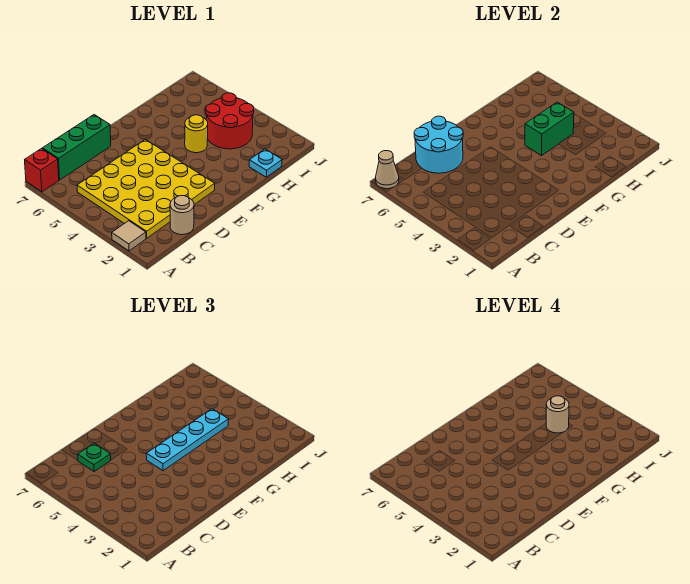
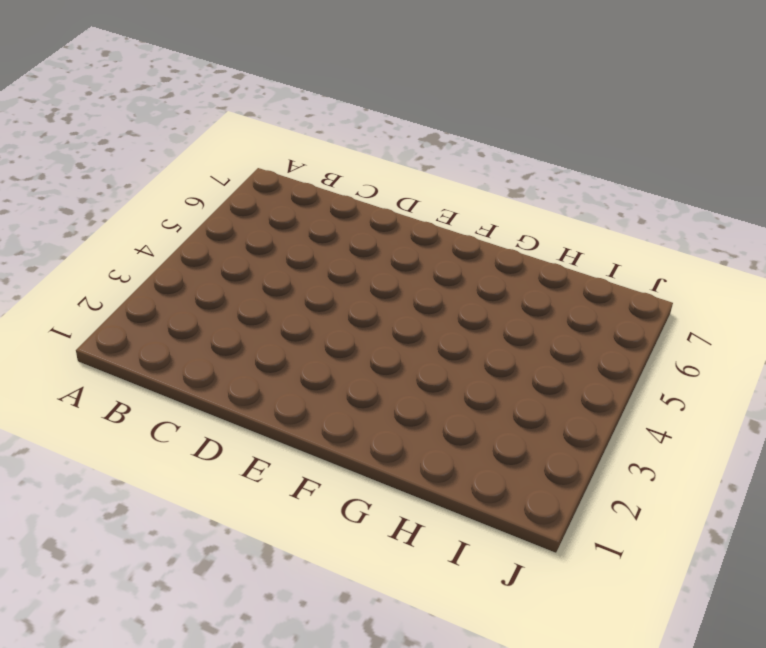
none -> tan tile A2 level 1
none -> red brick A7 level 1
none -> yellow plate B2:E5 level 1

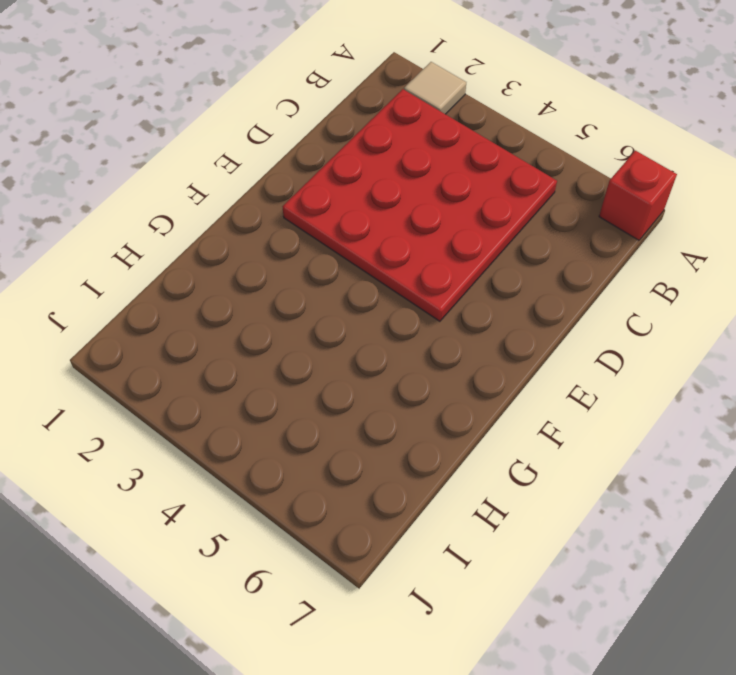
red plate B2:E5 level 1 -> yellow plate B2:E5 level 1
none -> green brick B7:D7 level 1
none -> tan round brick C1 level 1
none -> yellow round brick G4 level 1

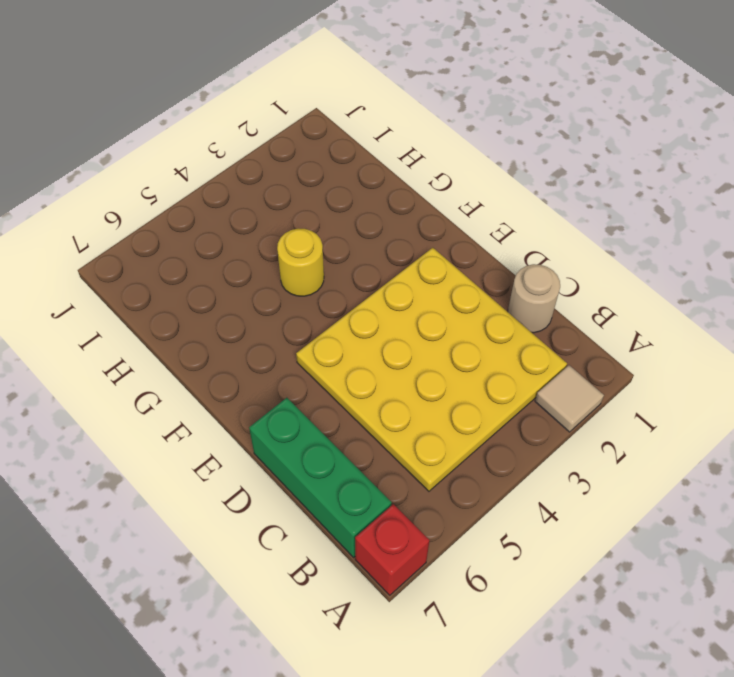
none -> cyan plate H1 level 1
none -> red round brick H3:I4 level 1
none -> tan cone A7 level 2

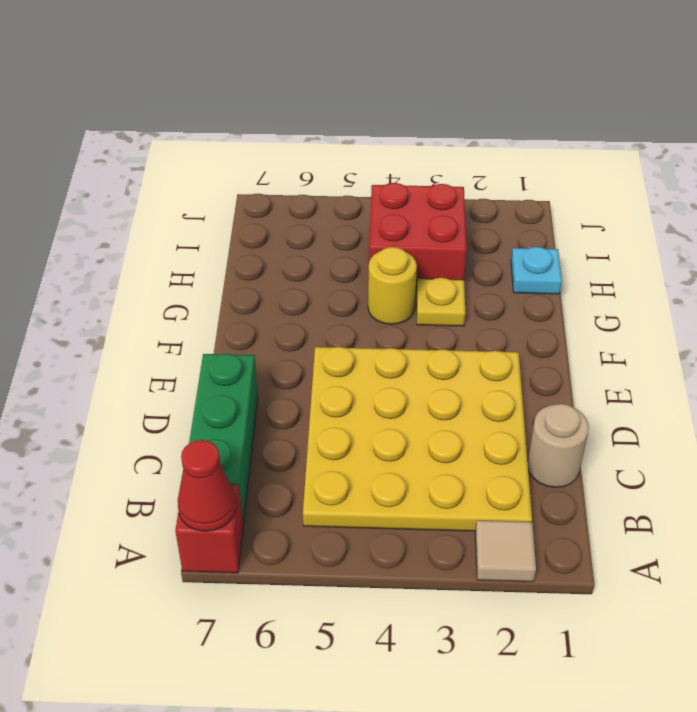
red cone A7 level 2 -> tan cone A7 level 2
yellow plate G3 level 1 -> none
red brick H3:I4 level 1 -> red round brick H3:I4 level 1
none -> cyan round brick C6:D7 level 2
none -> green brick G4:H4 level 2
none -> green plate C6 level 3

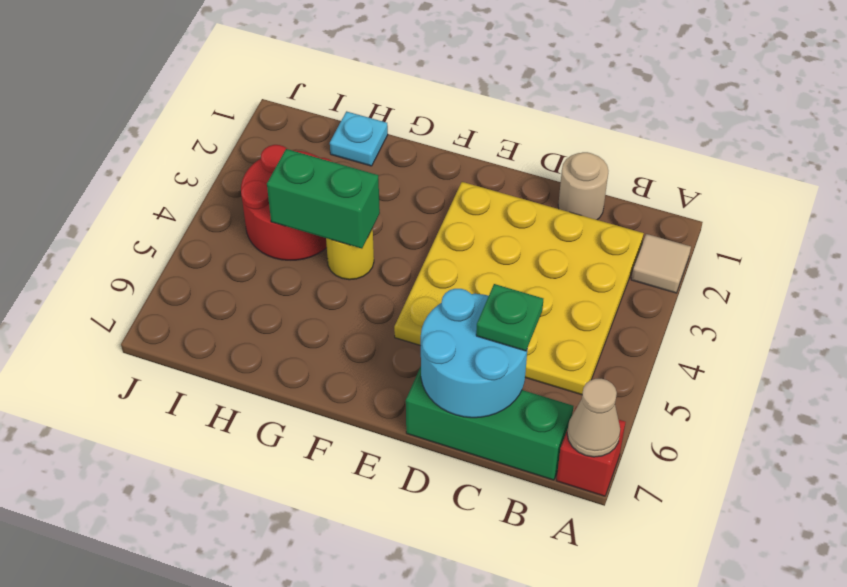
none -> cyan plate E4:H4 level 3
none -> tan round brick H4 level 4

